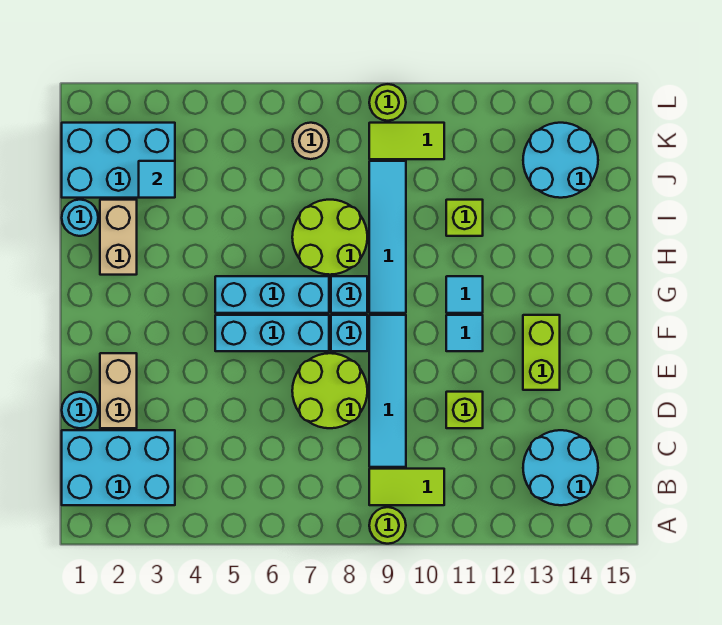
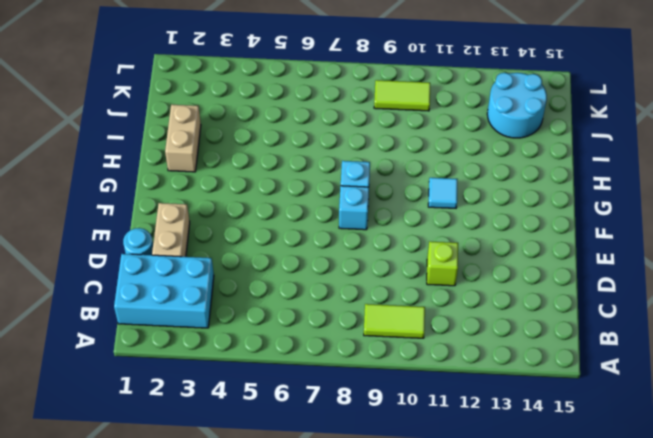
none -> lime round brick A9 level 1
none -> cyan round brick B13:C14 level 1
none -> cyan tile C9:F9 level 1

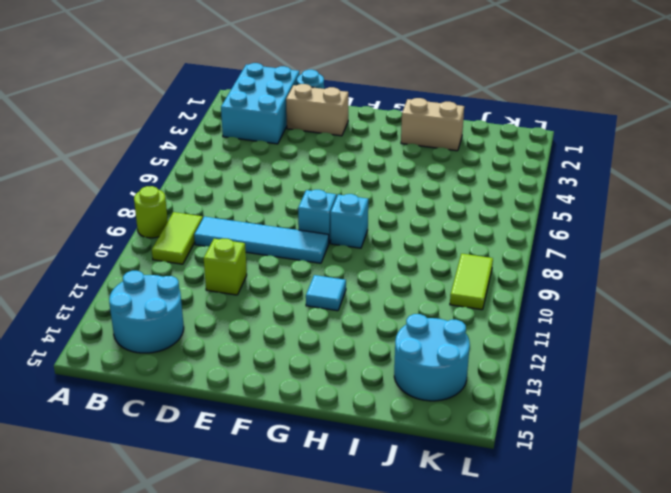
none -> lime round brick D7:E8 level 1
none -> lime brick E13:F13 level 1
none -> cyan brick F5:F7 level 1

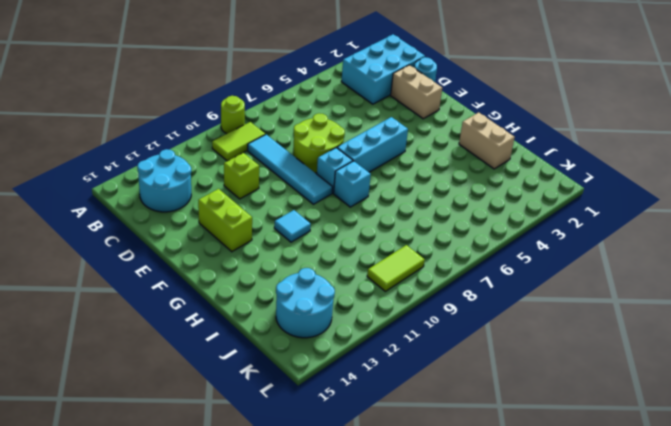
none -> cyan tile F11 level 1
none -> cyan brick G5:G7 level 1
none -> cyan tile G9:J9 level 1

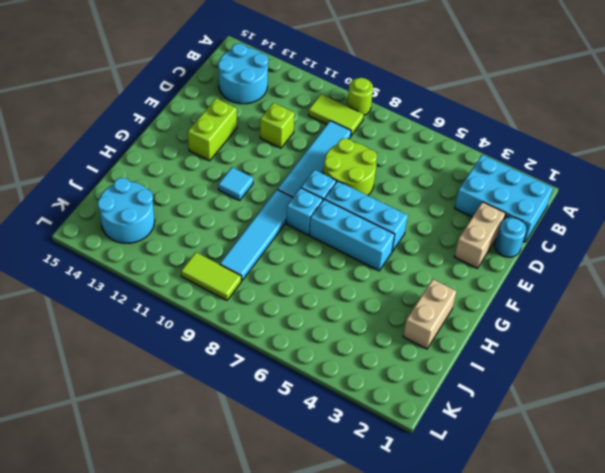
none -> cyan tile F11 level 1
none -> lime round brick H7:I8 level 1
none -> cyan round brick I1 level 1

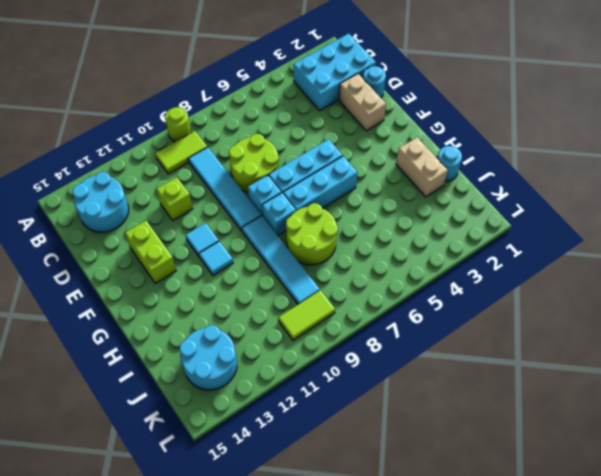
none -> lime brick I11 level 1
none -> cyan brick J1:K3 level 1
none -> tan round brick K7 level 1

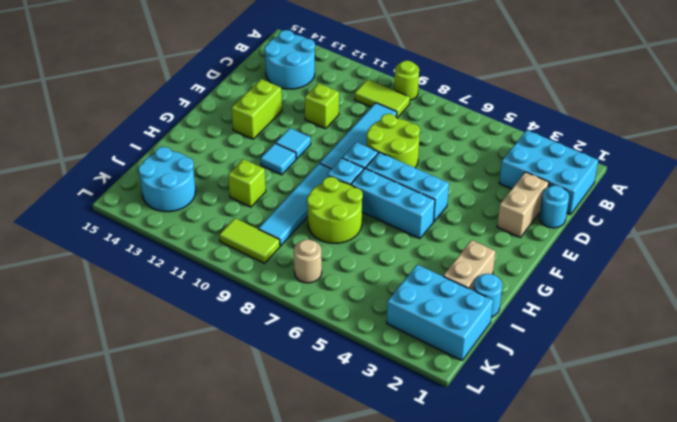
none -> lime round brick L9 level 1
none -> cyan tile J3 level 2

